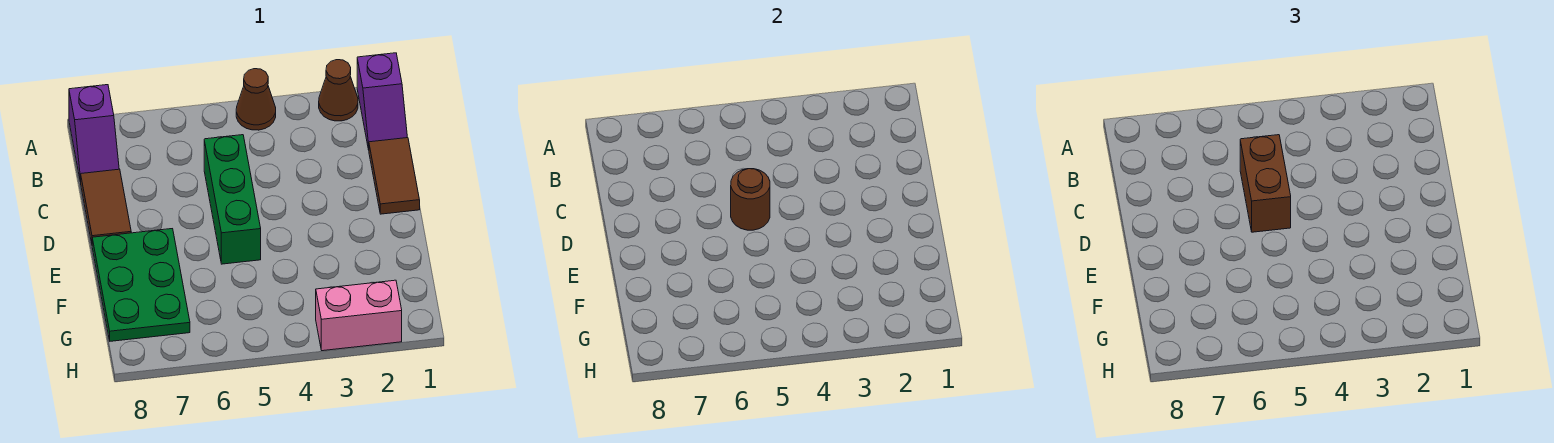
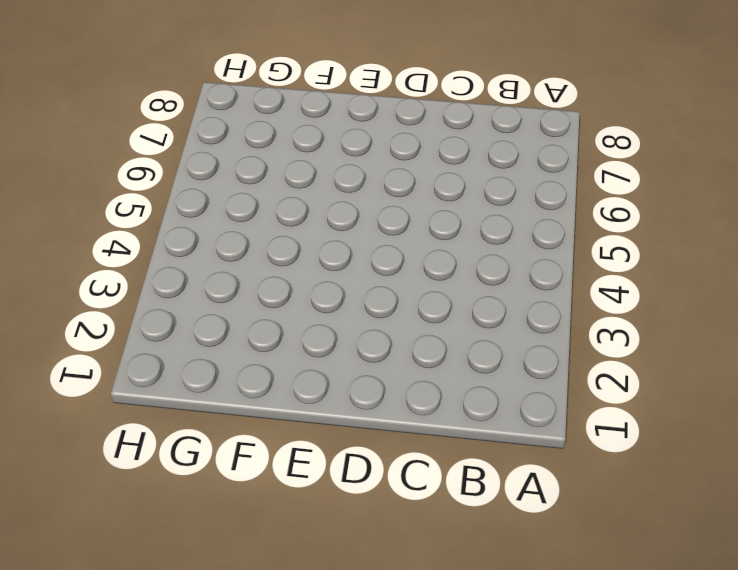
none -> purple slope A1:B1 level 1 top A
none -> brown cone A2 level 1

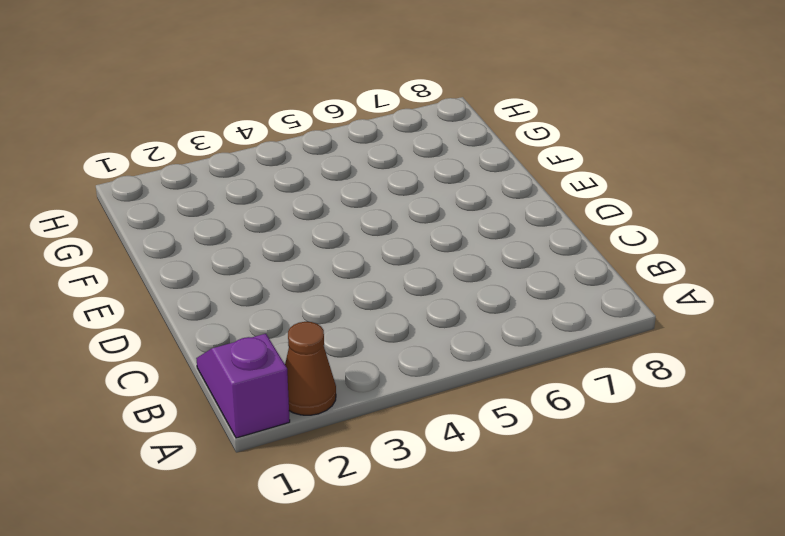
none -> brown cone A4 level 1
none -> purple slope A8:B8 level 1 top A

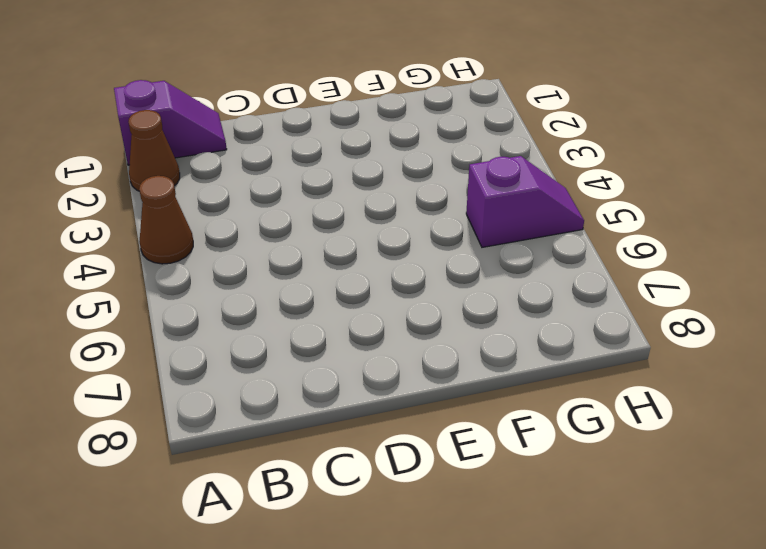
purple slope G5:H5 level 1 top G -> purple slope A8:B8 level 1 top A
none -> brown tile C1:D1 level 1
none -> green brick C5:E5 level 1

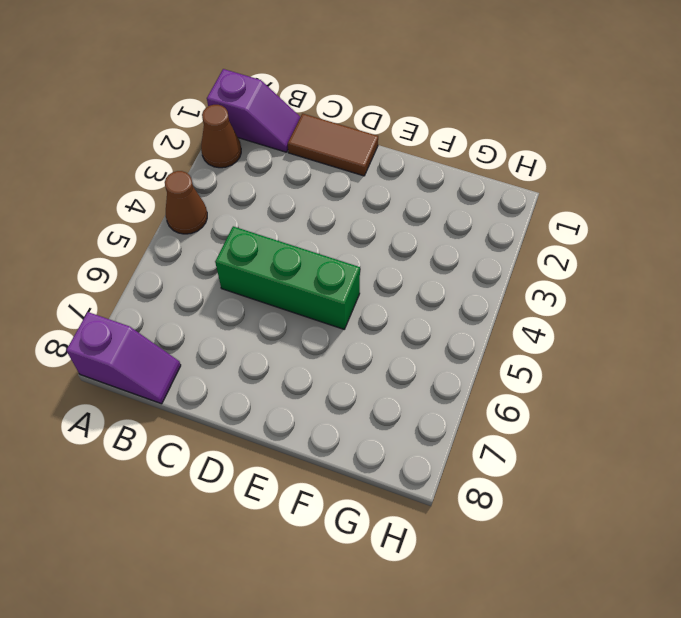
none -> brown tile C8:D8 level 1
none -> green plate E7:G8 level 1

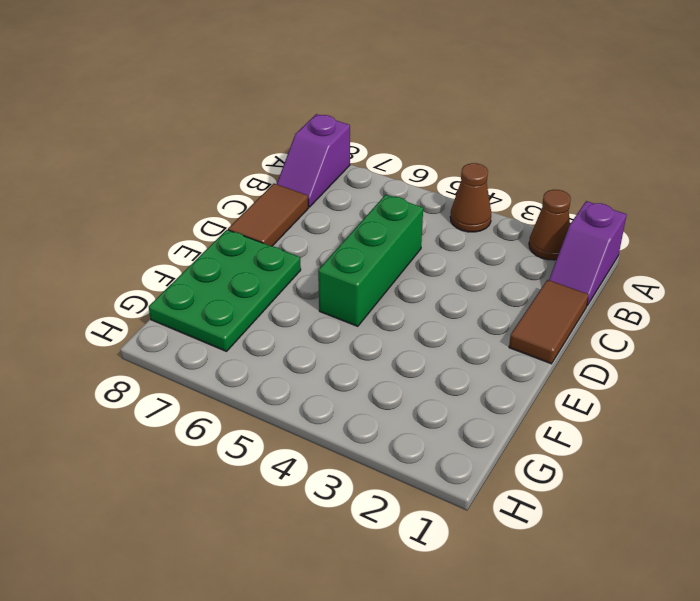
none -> pink brick H2:H3 level 1
none -> brown round brick D5 level 2

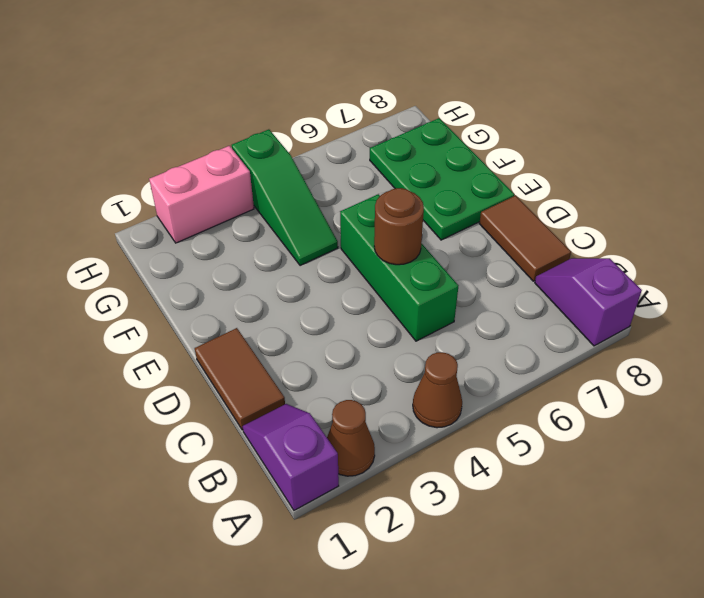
green slope F4:H4 level 1 top H -> none
none -> brown brick C5:D5 level 3

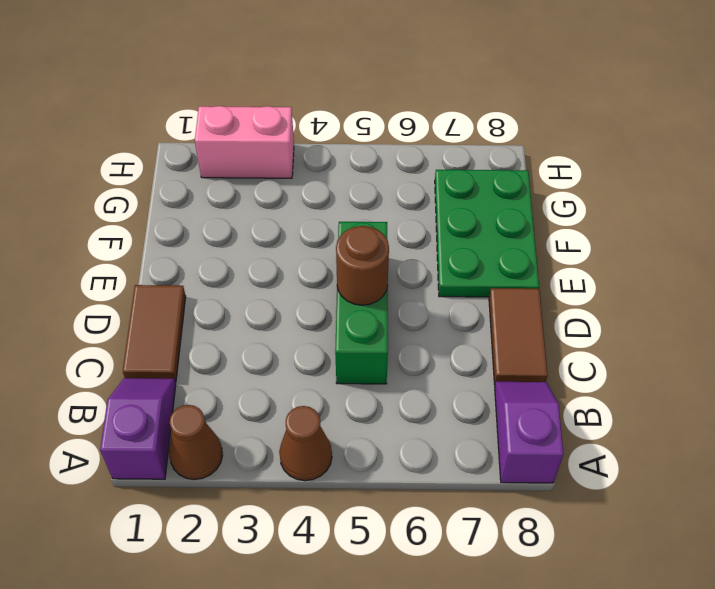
none -> brown brick C5:D5 level 3

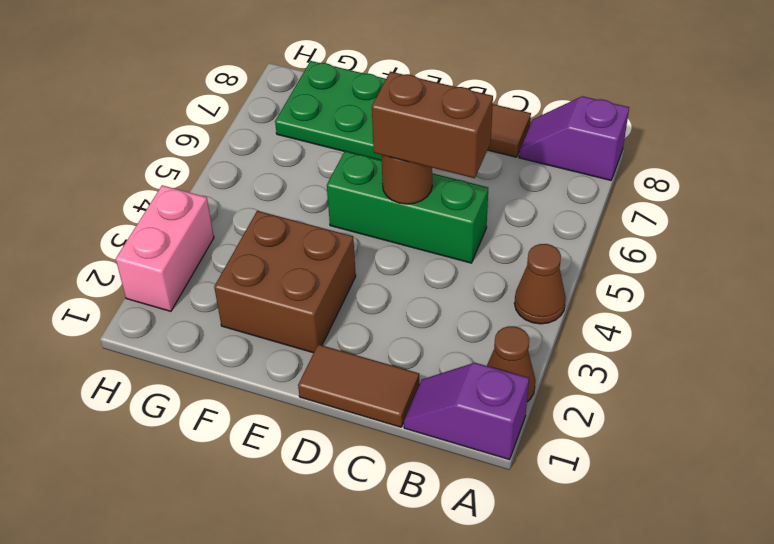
brown brick E2:F3 level 1 -> none

